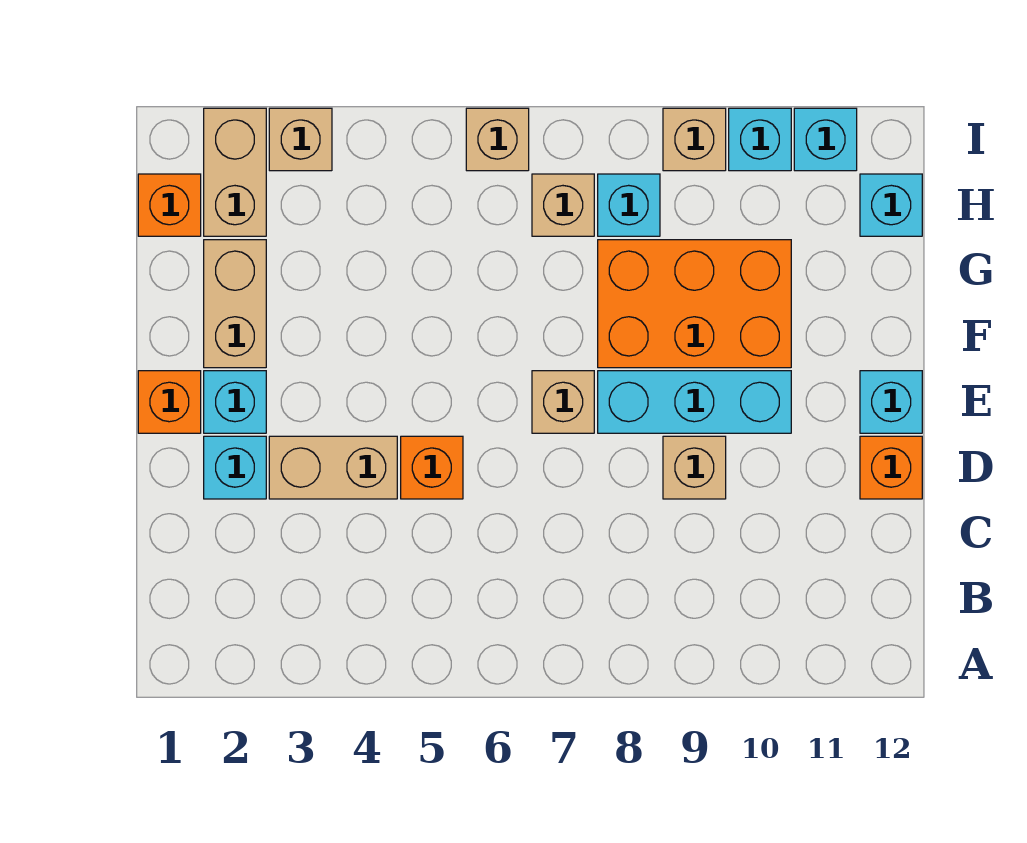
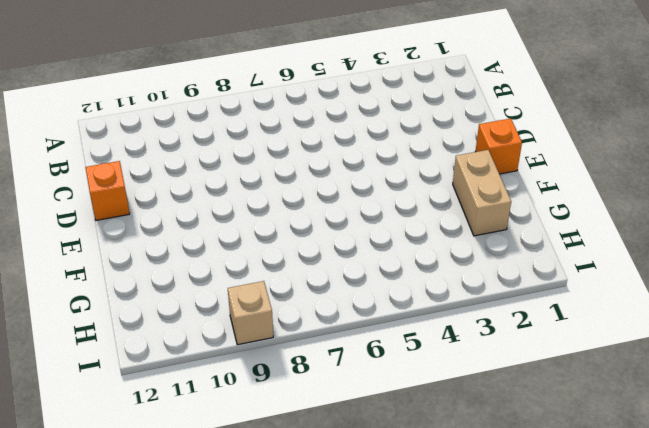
none -> cyan brick D2 level 1
none -> tan brick D3:D4 level 1
none -> orange brick D5 level 1

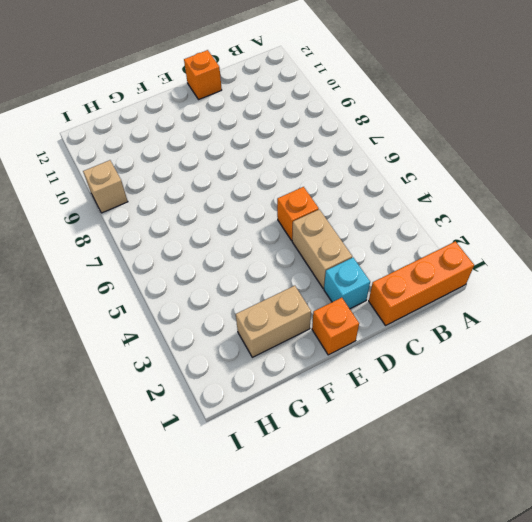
orange brick A1:C1 level 1 -> none
none -> tan brick D9 level 1
none -> cyan brick E2 level 1
none -> tan brick E7 level 1

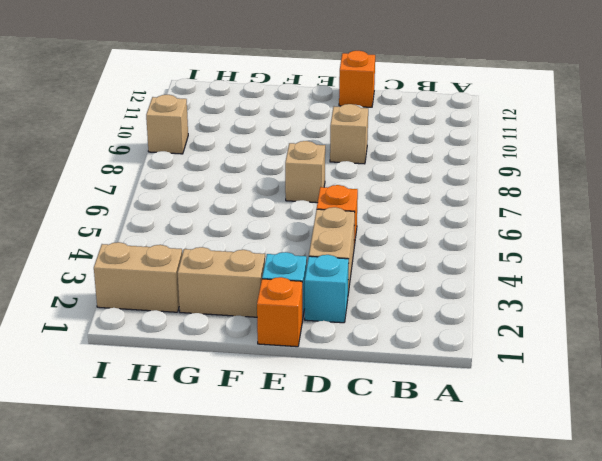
none -> cyan brick E8:E10 level 1
none -> cyan brick E12 level 1
none -> orange brick F8:G10 level 1

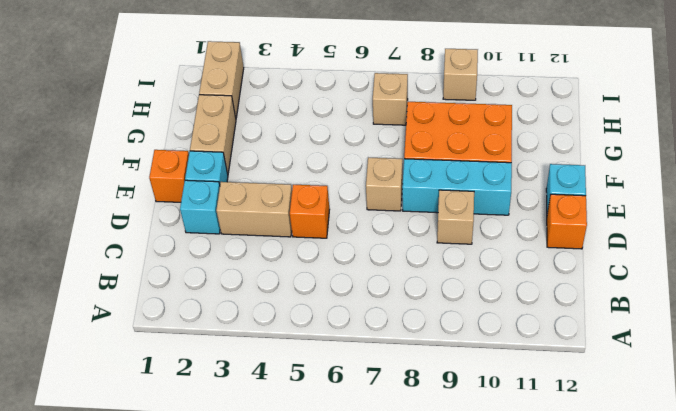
none -> orange brick H1 level 1
none -> cyan brick H8 level 1
none -> cyan brick H12 level 1

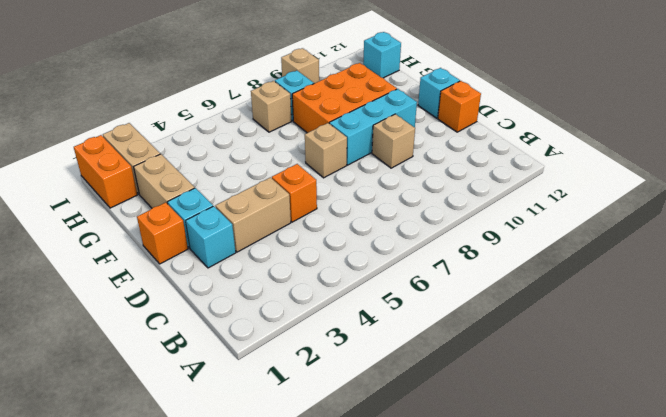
orange brick H1:I1 level 1 -> orange brick H1 level 1
none -> tan brick I3 level 1
none -> tan brick I6 level 1
none -> cyan brick I10 level 1

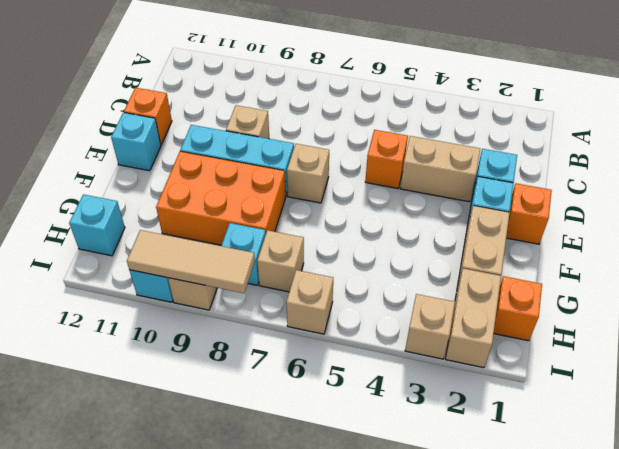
tan tile I8:I10 level 2 -> none
none -> cyan brick I11 level 1

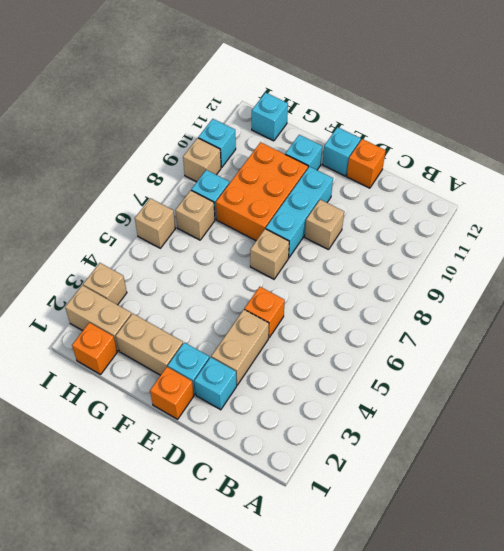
cyan brick F11 level 1 -> cyan brick I11 level 1

